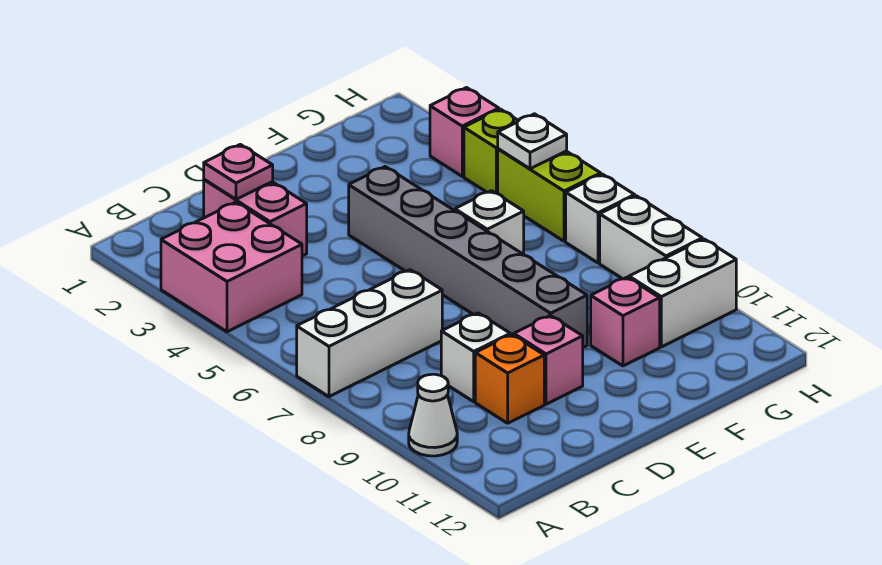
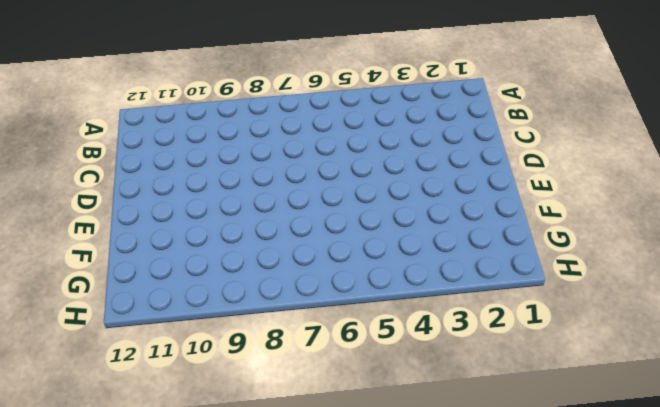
none -> pink brick A3:B4 level 1
none -> white brick A7:C7 level 1
none -> white cone A10 level 1

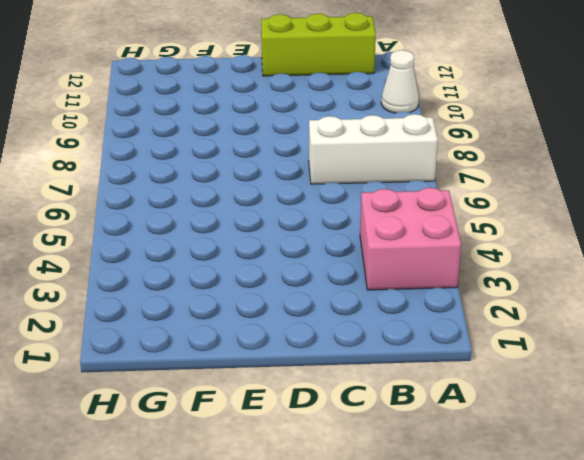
lime brick B12:D12 level 1 -> none
none -> pink brick C2:C3 level 1
none -> white brick C9 level 1
none -> orange brick C10 level 1

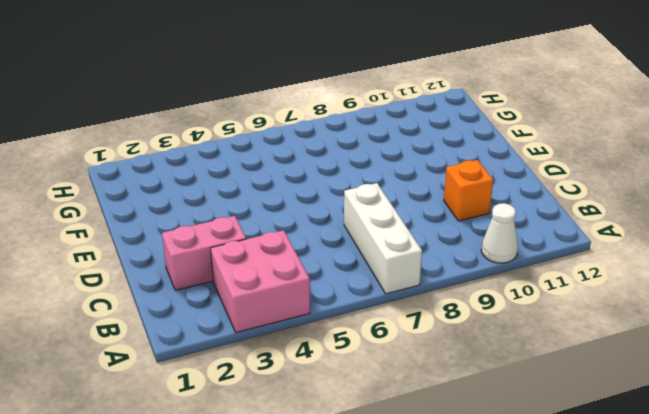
none -> white brick C9 level 1
none -> pink brick D10 level 1
none -> grey brick E4:E9 level 1

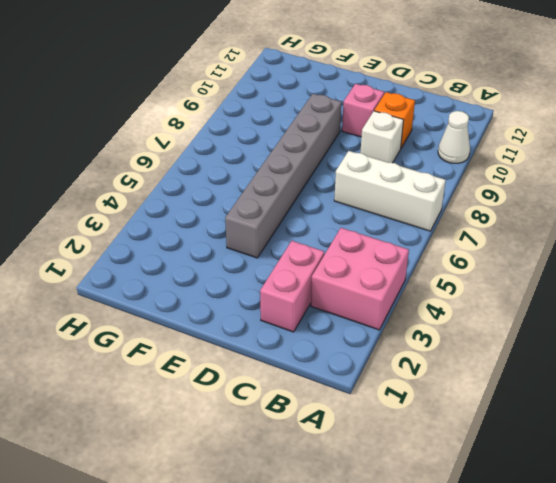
none -> white brick F6 level 1
none -> pink brick F10 level 1
none -> white brick G10:H10 level 1

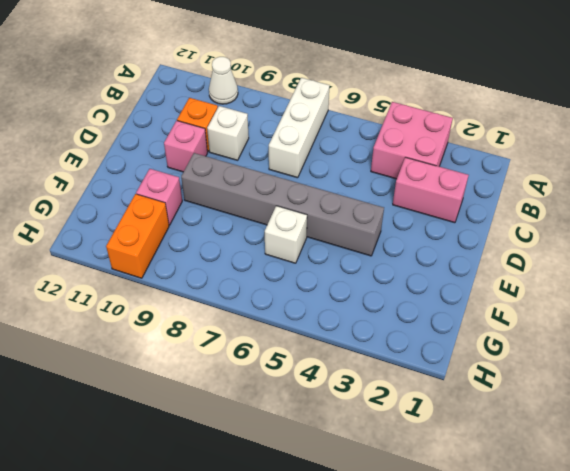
orange brick G10:H10 level 1 -> white brick G10:H10 level 1
none -> pink brick H3 level 1
none -> lime brick H4 level 1
none -> lime brick H5:H6 level 1

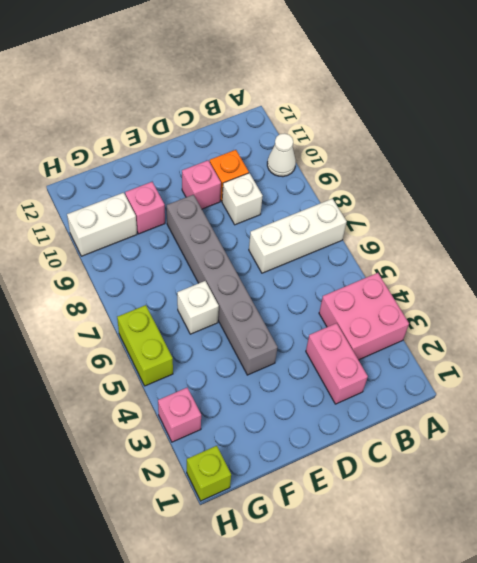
lime brick H1 level 1 -> lime brick H4 level 1
none -> white brick H7 level 1
none -> white brick H8:H9 level 1
none -> pink plate C2 level 2

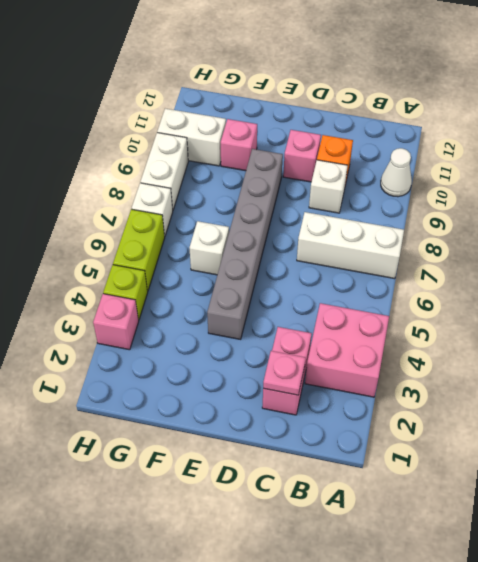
none -> white plate H5 level 2

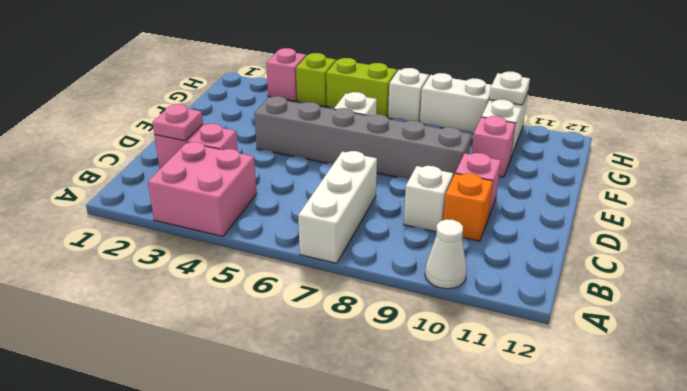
white plate H10 level 2 -> white plate H5 level 2

